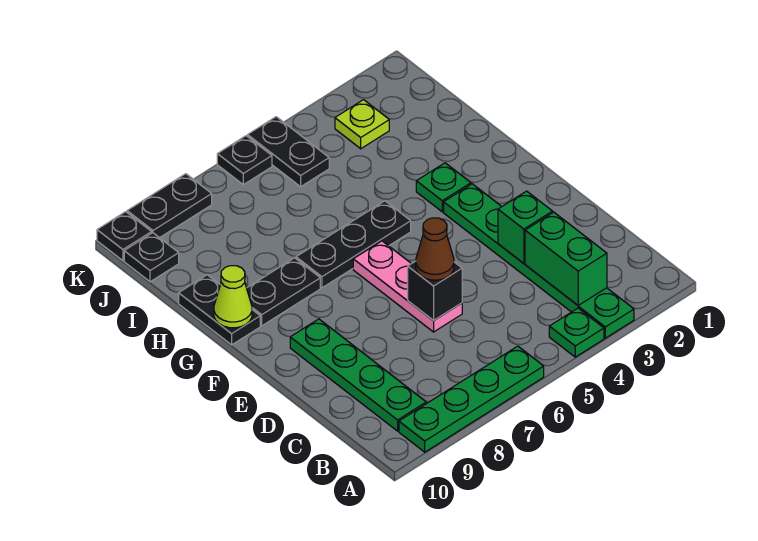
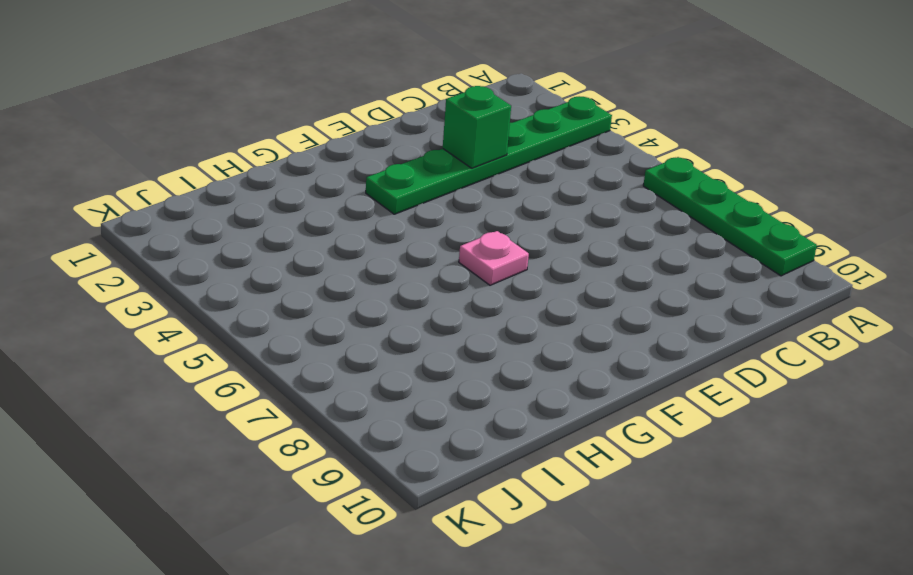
pink plate F6 level 1 -> pink plate D6:F6 level 1
none -> green plate A4 level 1
none -> green plate B9:E9 level 1
none -> green plate G3 level 1

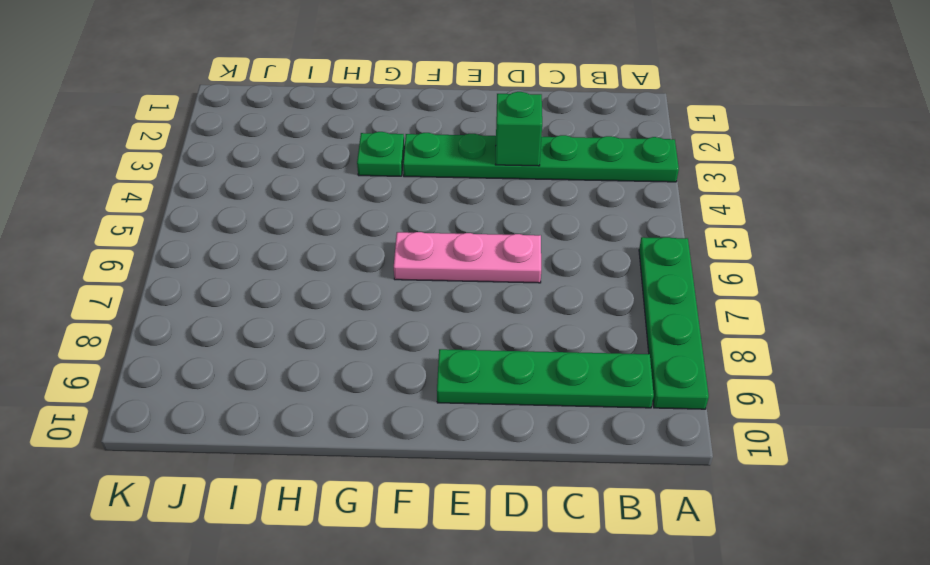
none -> green plate A4 level 1
none -> black plate G5:G7 level 1
none -> black plate G8:G9 level 1

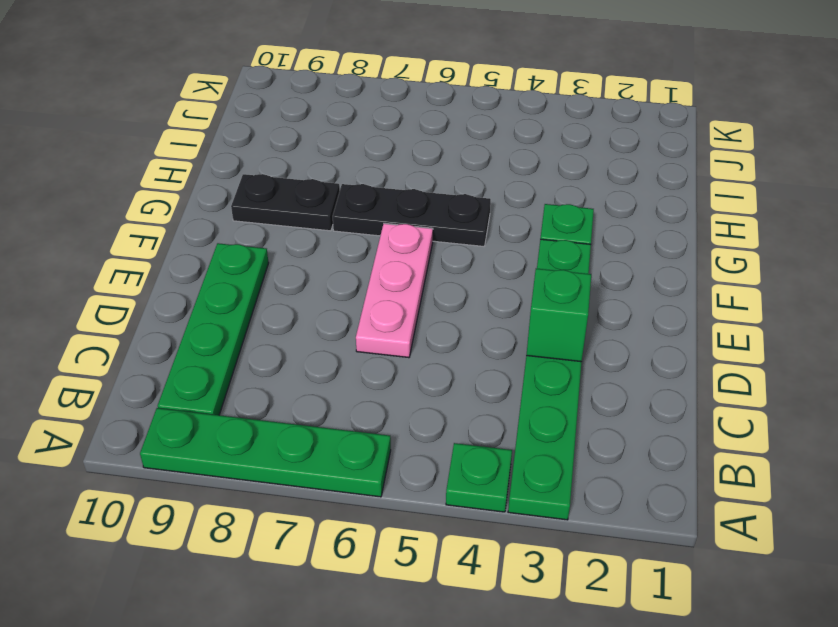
none -> black plate G10:H10 level 1
none -> lime plate J3 level 1
none -> black plate J5:K5 level 1

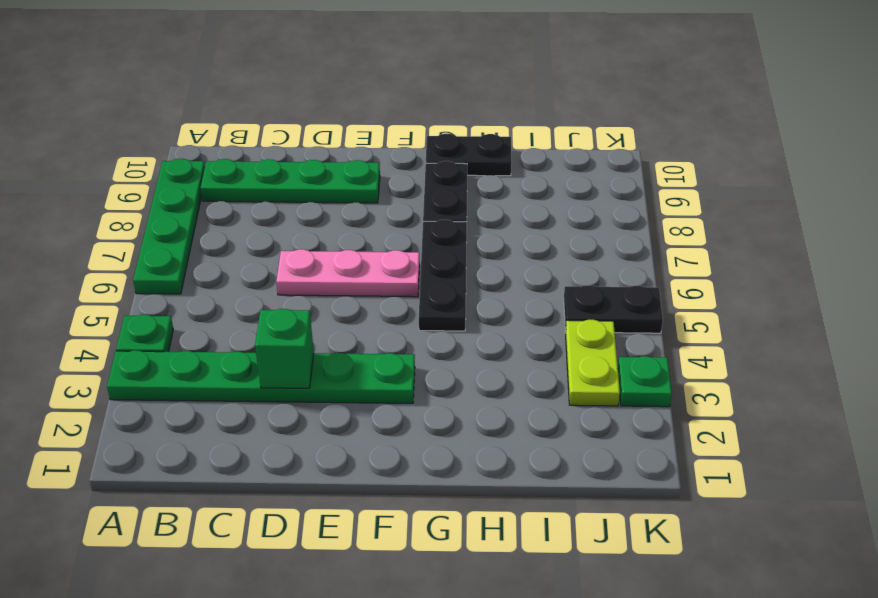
lime plate J3:J4 level 1 -> lime plate J3 level 1
green plate K3 level 1 -> green plate G3 level 1
none -> black plate J10 level 1
none -> black plate K6 level 1
none -> black plate K8:K9 level 1

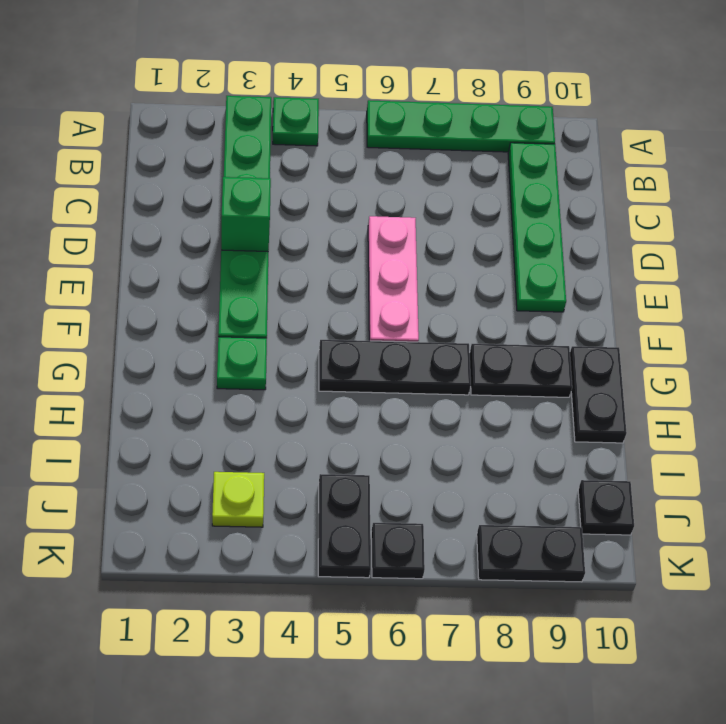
none -> black plate K10 level 1
none -> green brick B3:C3 level 2
none -> black brick D6 level 2

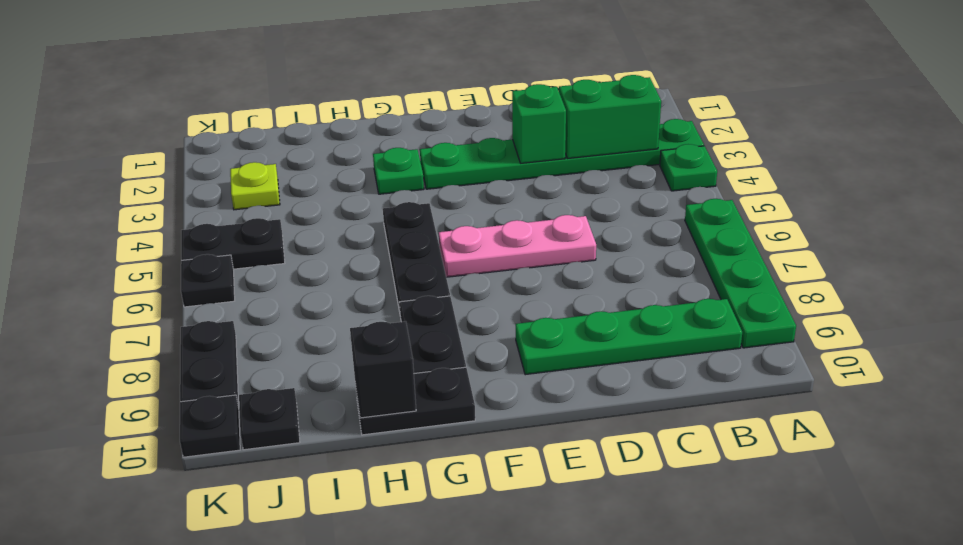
black brick H10 level 2 -> black brick D6 level 2
none -> lime cone G10 level 2
none -> brown cone D6 level 3

